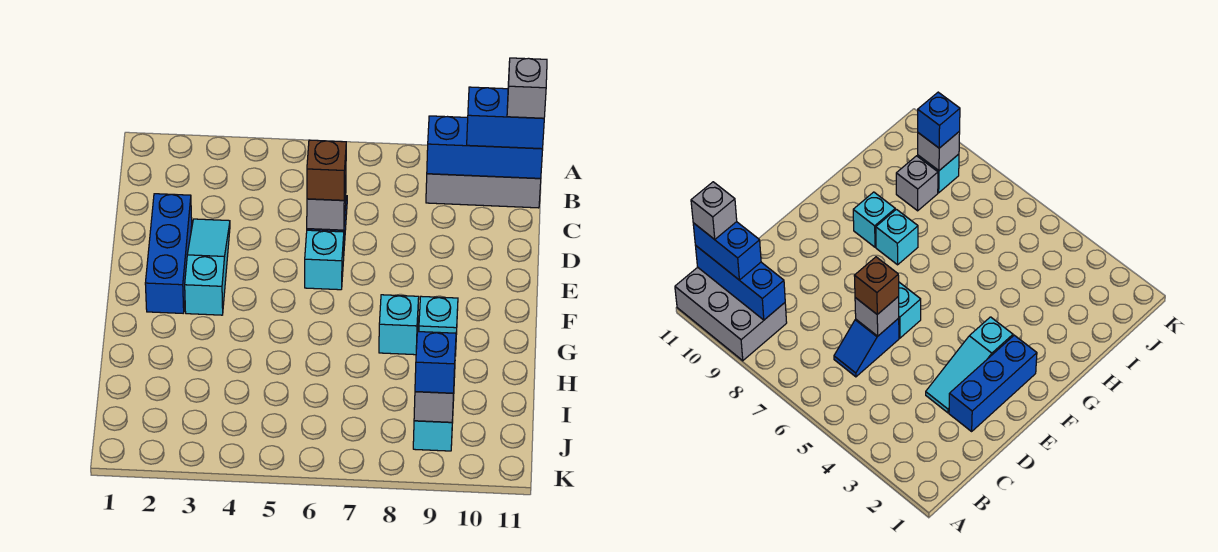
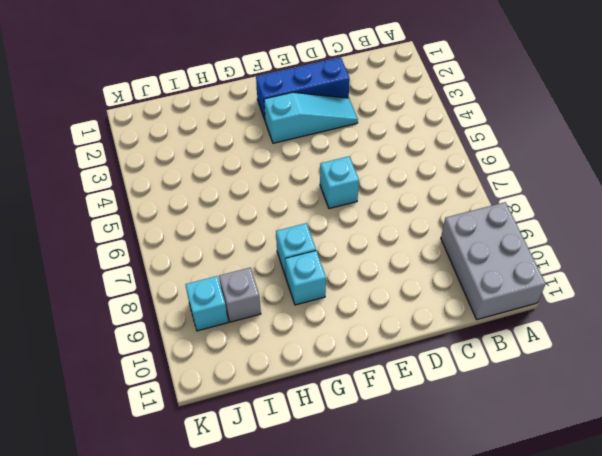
none -> blue slope C6:D6 level 1 top D
none -> blue brick B9:B11 level 2
none -> grey brick D6 level 2

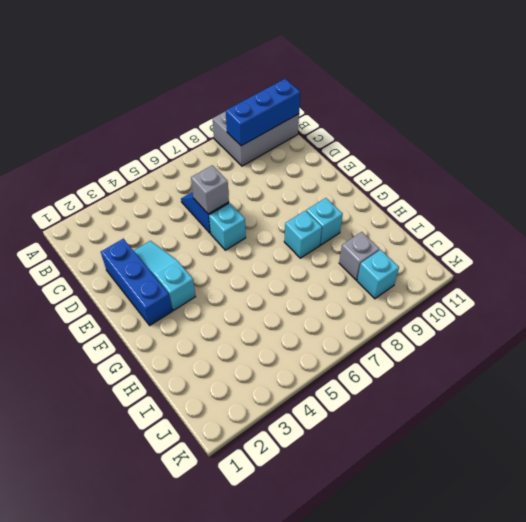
none -> grey brick J9 level 2
none -> blue brick B10:B11 level 3
none -> brown brick D6 level 3

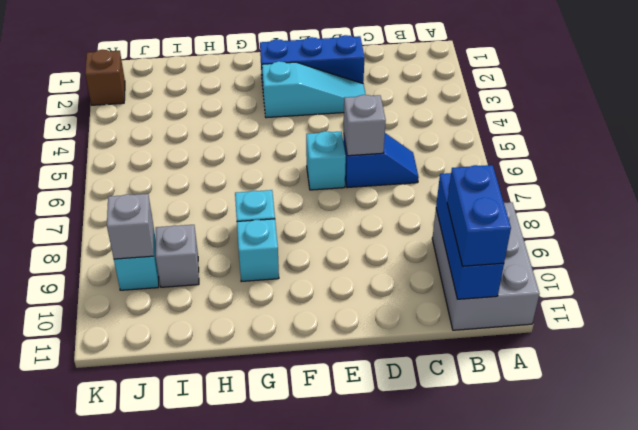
brown brick K2 level 1 -> brown brick D6 level 3
none -> blue brick J9 level 3
none -> grey brick B11 level 4

